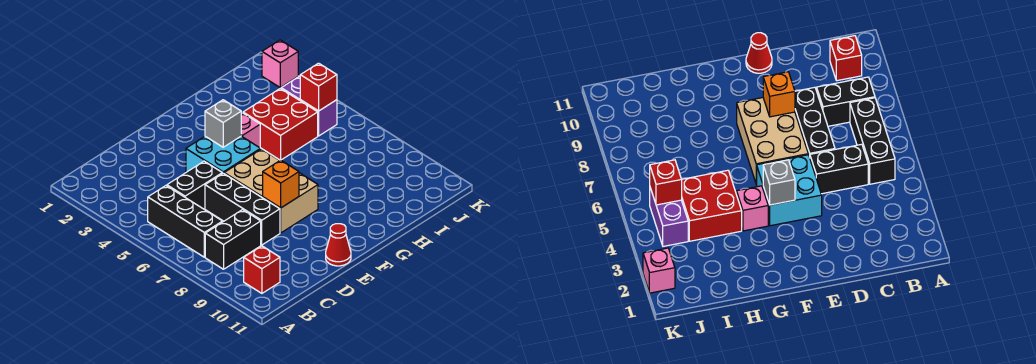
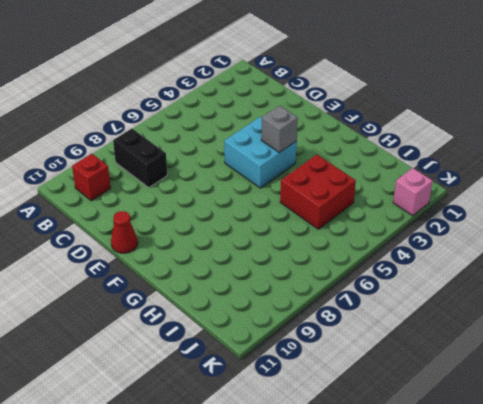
none -> black brick B5:B7 level 1
none -> black brick C5:D5 level 1
none -> black brick D6:D8 level 1

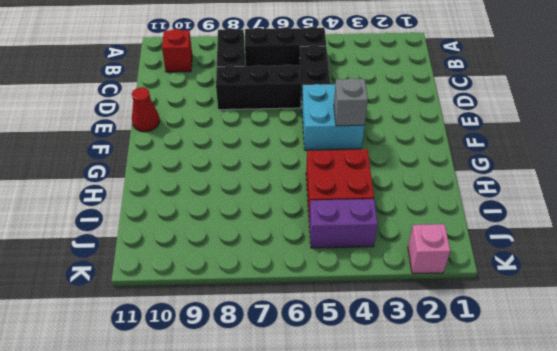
none -> tan brick E6:F8 level 1
none -> pink brick G4 level 1
none -> orange brick E8 level 2

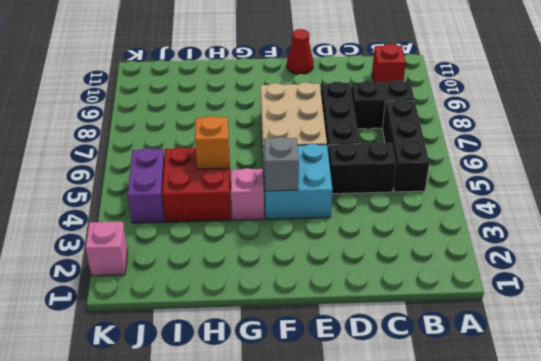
orange brick H5 level 2 -> orange brick E8 level 2
none -> red brick J5 level 2

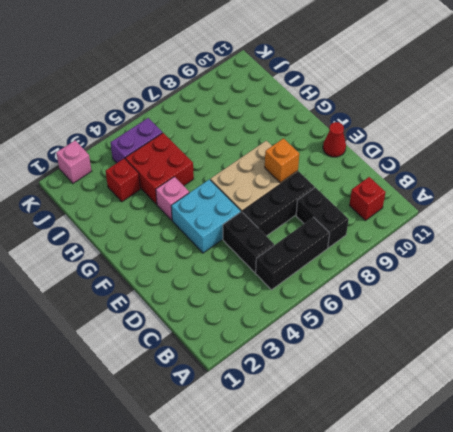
red brick I3 level 1 -> red brick J5 level 2
none -> grey brick F4 level 2

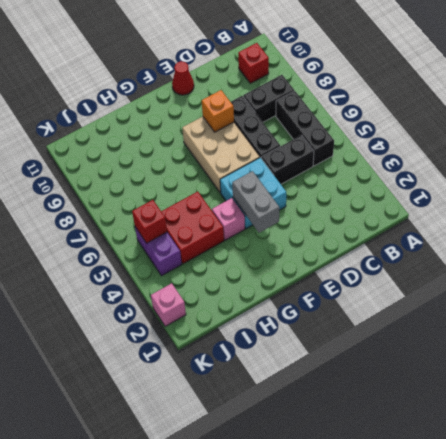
grey brick F3:F4 level 2 -> grey brick F4 level 2

